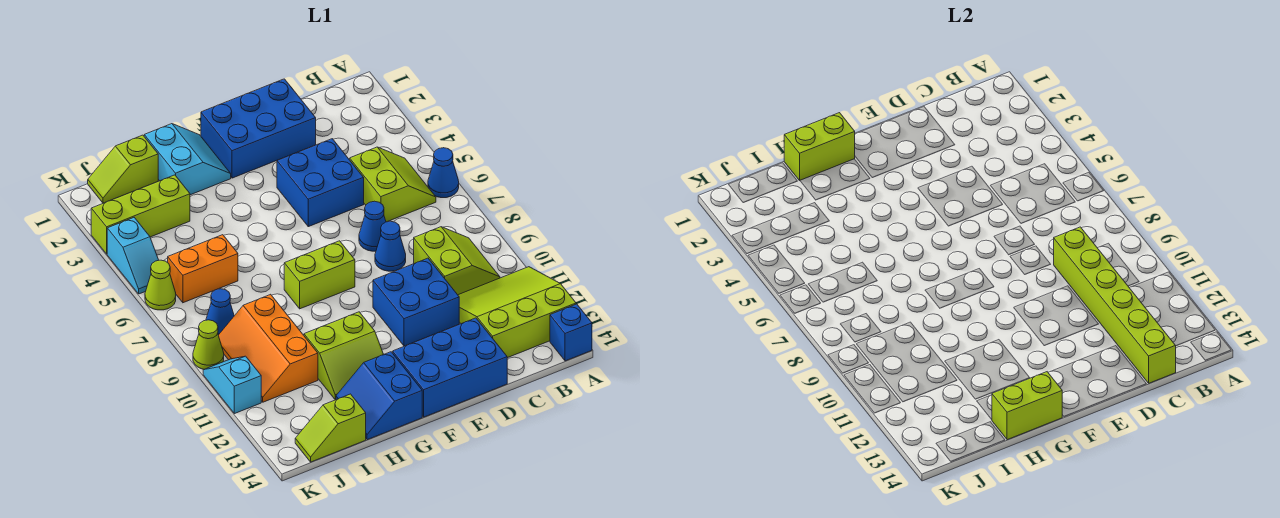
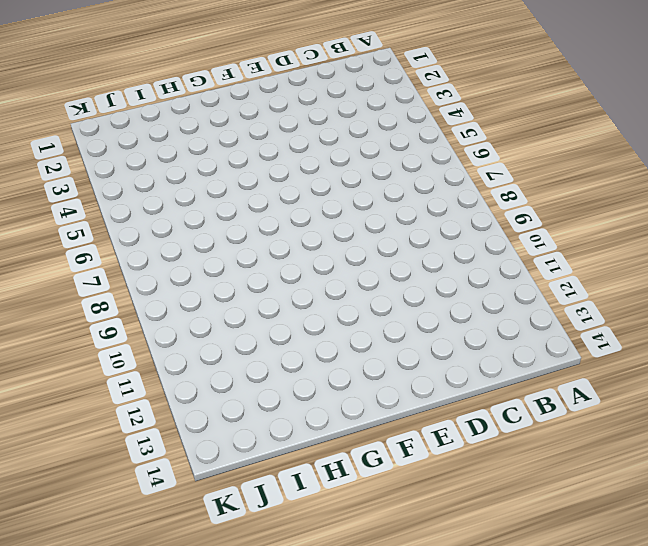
none -> blue cone A6 level 1
none -> lime slope A11:C13 level 1 top 13
none -> blue brick A14 level 1

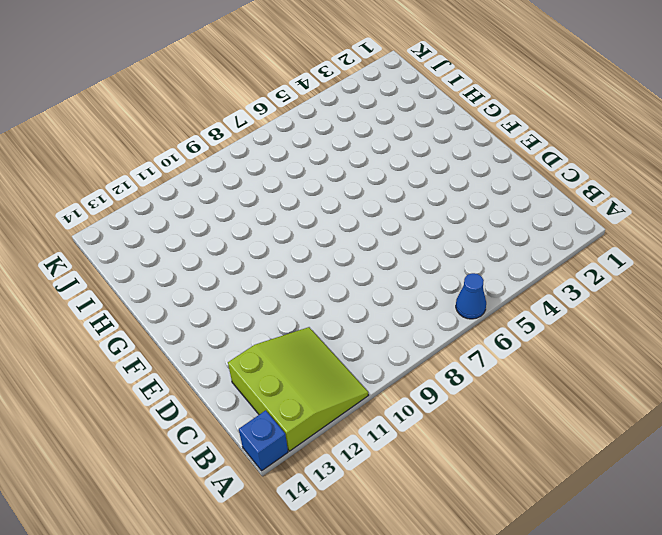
none -> lime slope B5:C6 level 1 top C
none -> lime slope B9:C10 level 1 top C
none -> blue brick D1:F2 level 1

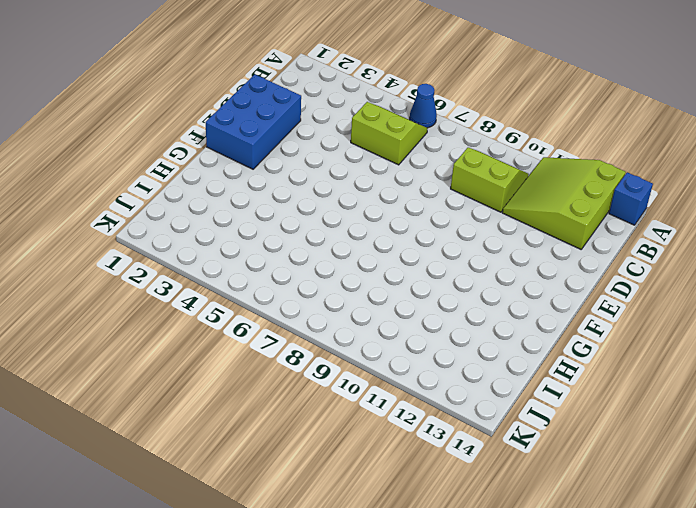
none -> blue brick D4:E5 level 1
none -> blue cone D7 level 1
none -> blue cone D8 level 1

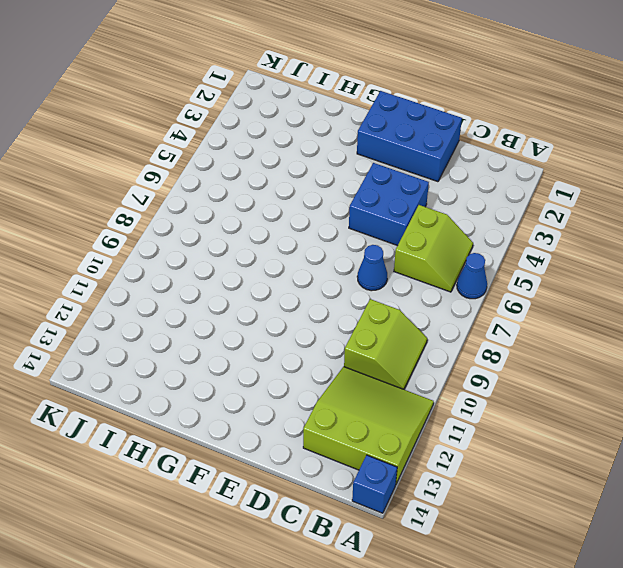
none -> blue cone D8 level 1
none -> blue brick D10:E11 level 1
none -> blue brick D13:F14 level 1

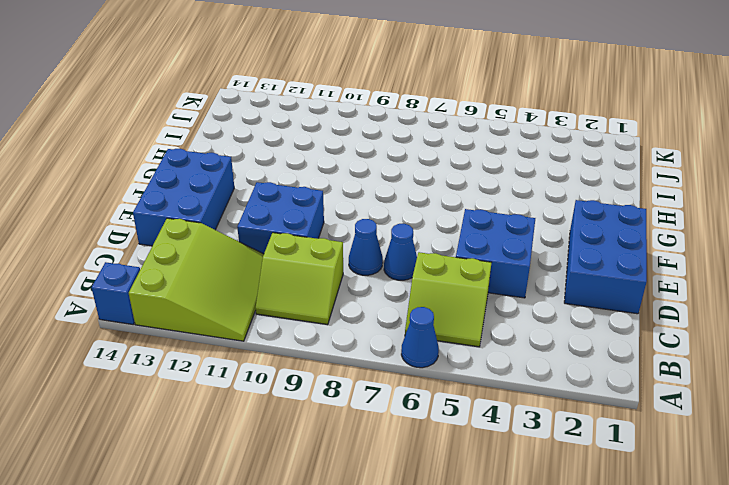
none -> lime brick F8:G8 level 1
none -> cyan slope G1:H2 level 1 top H
none -> lime slope G11:H12 level 1 top 11

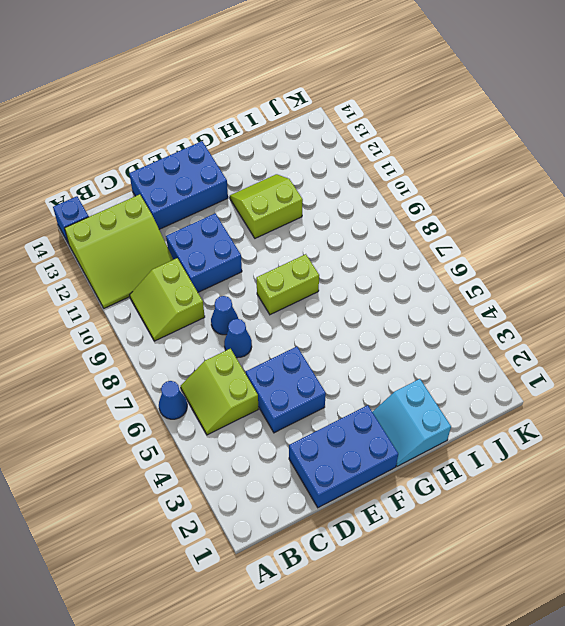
none -> blue slope G13:H14 level 1 top G
none -> lime slope I1:J1 level 1 top I
none -> lime brick I3:K3 level 1

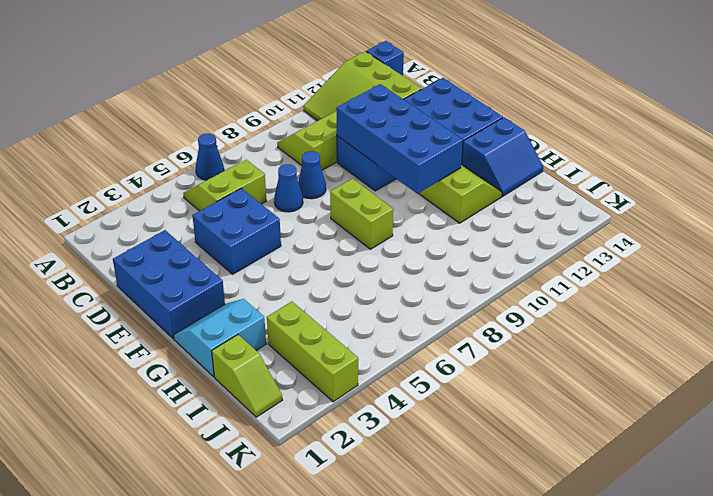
blue brick D10:G11 level 2 -> none
none -> orange brick I6:J6 level 1
none -> orange slope I9:J11 level 1 top I
none -> lime slope I14:J14 level 1 top I

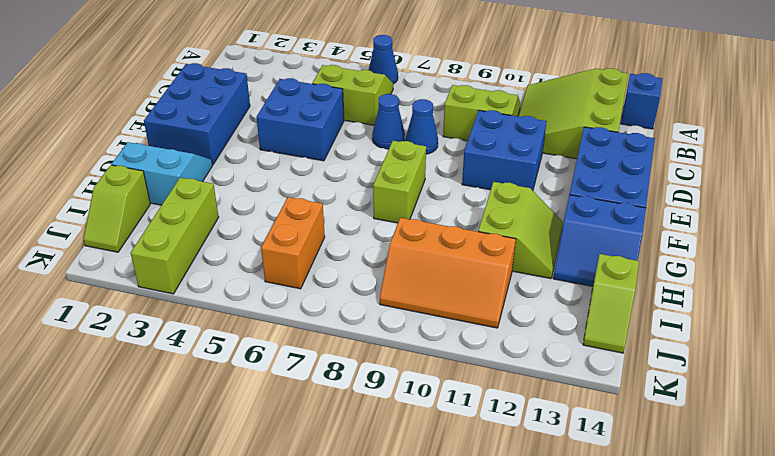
none -> blue cone J8 level 1
none -> cyan slope K4:K5 level 1 top 4
none -> lime cone K6 level 1

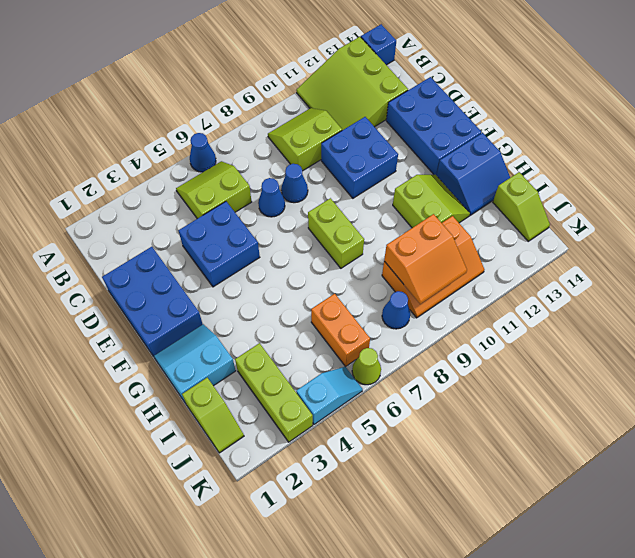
orange slope I9:J10 level 2 top I -> none
none -> lime cone K9 level 1
none -> cyan slope K10:K11 level 1 top 11
none -> lime brick C9:C14 level 2

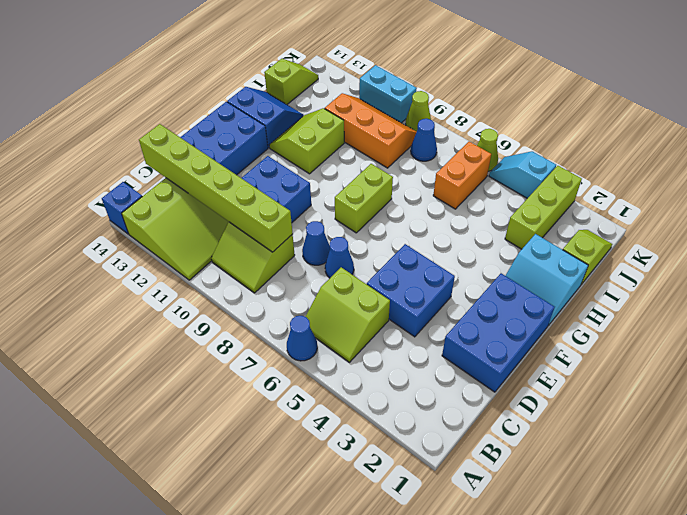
cyan brick K10:K11 level 1 -> cyan slope K10:K11 level 1 top 11
none -> lime brick G1:H1 level 2
none -> lime brick G14:H14 level 2

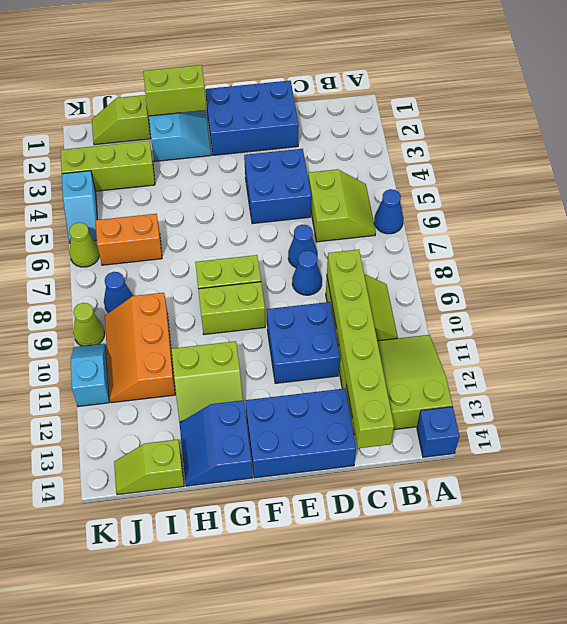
lime brick F9:G9 level 1 -> lime brick G14:H14 level 2

